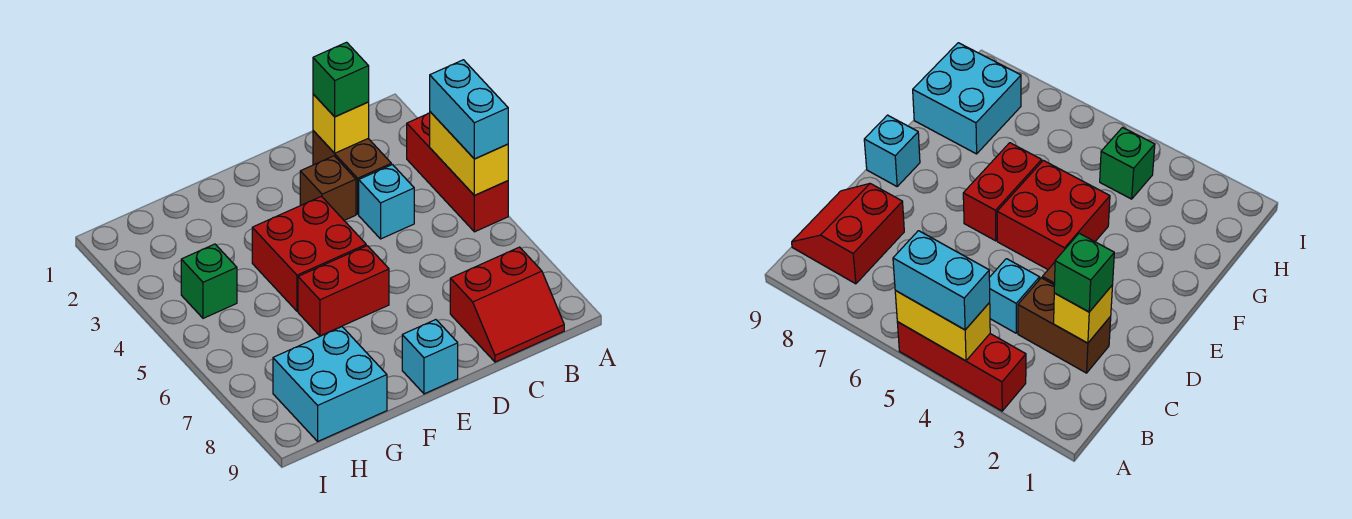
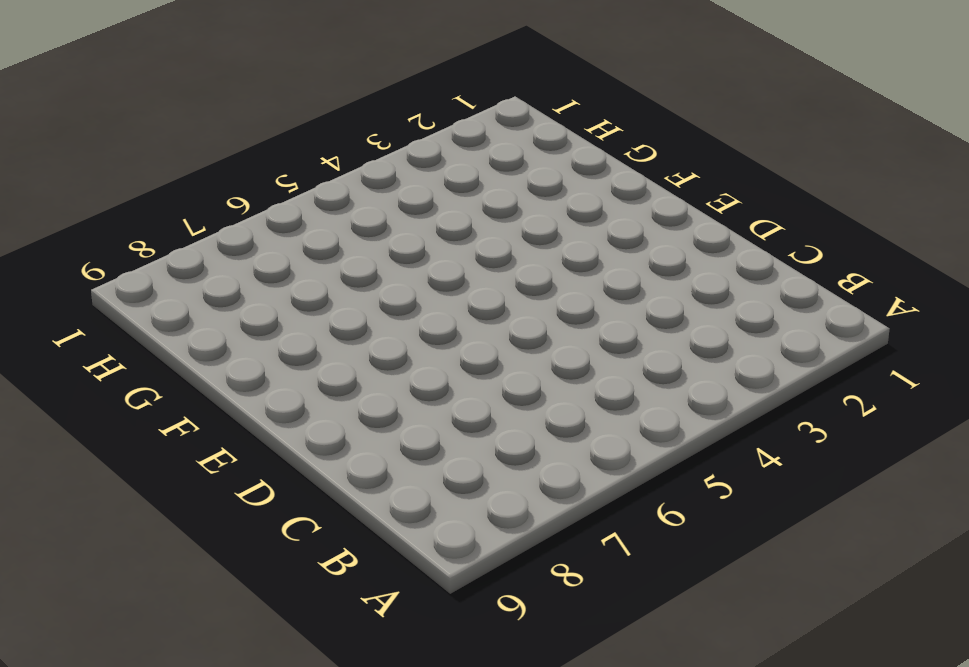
none -> red brick A3:A5 level 1
none -> red slope B8:C9 level 1 top 8
none -> brown brick C2:C3 level 1

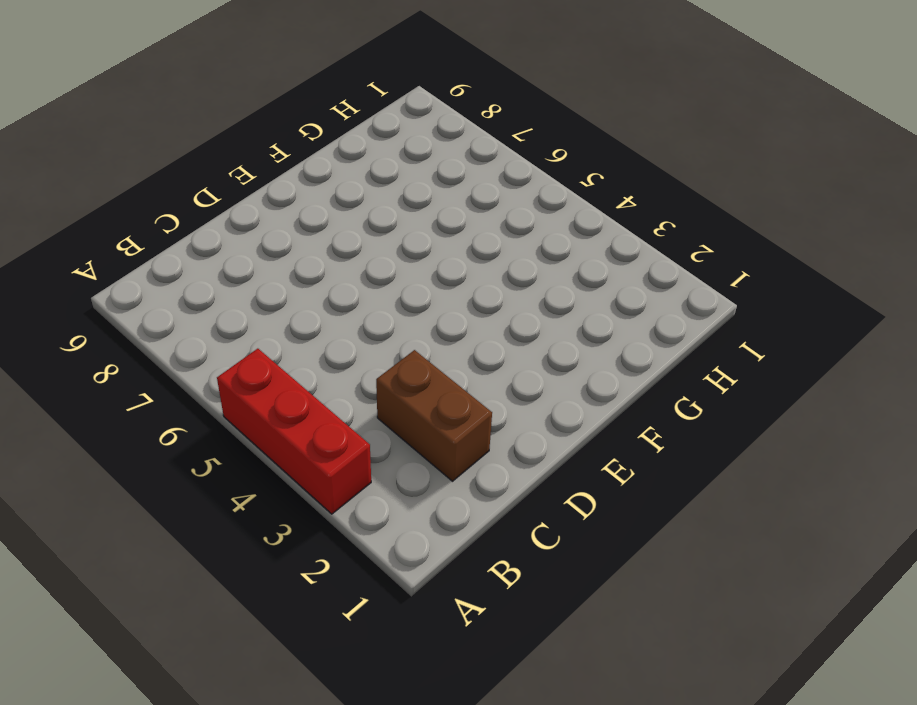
none -> red slope B8:C9 level 1 top 8
none -> cyan brick C4 level 1
none -> brown brick D3 level 1

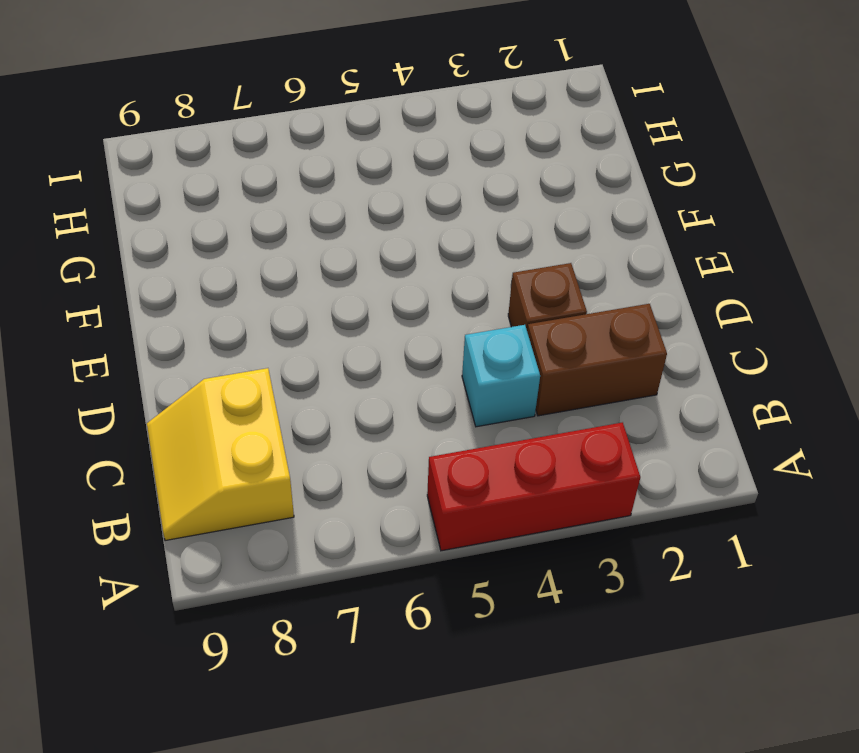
yellow slope B8:C9 level 1 top 8 -> red slope B8:C9 level 1 top 8
none -> red brick E4:F5 level 1
none -> red brick E6:F6 level 1
none -> cyan brick E9 level 1

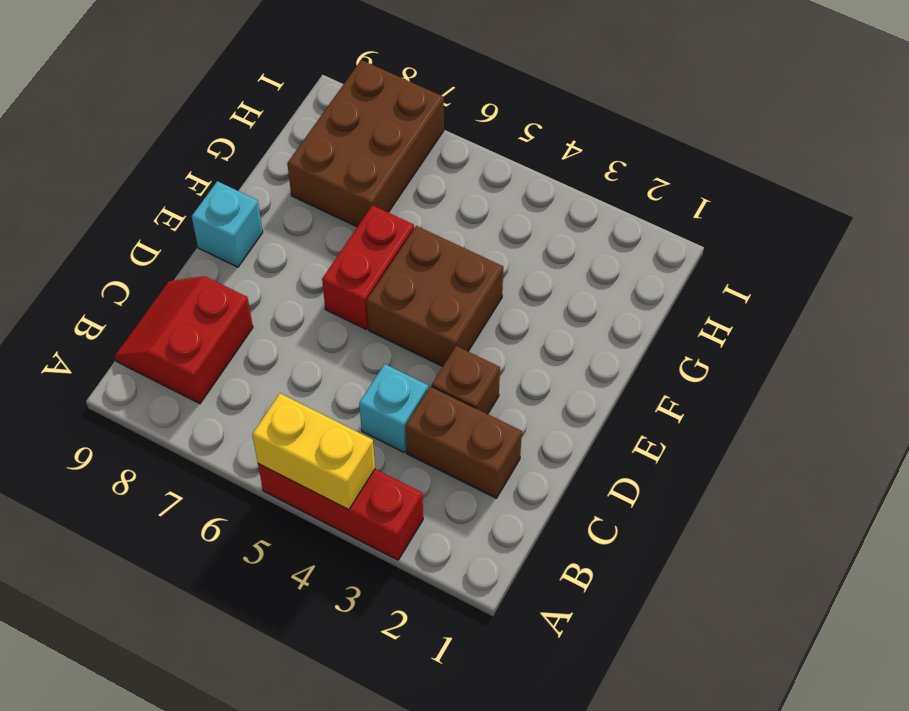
brown brick E4:F5 level 1 -> red brick E4:F5 level 1
brown brick G7:I8 level 1 -> cyan brick G8:H9 level 1
none -> green brick H4 level 1
none -> yellow brick C2 level 2
none -> cyan brick A4:A5 level 3

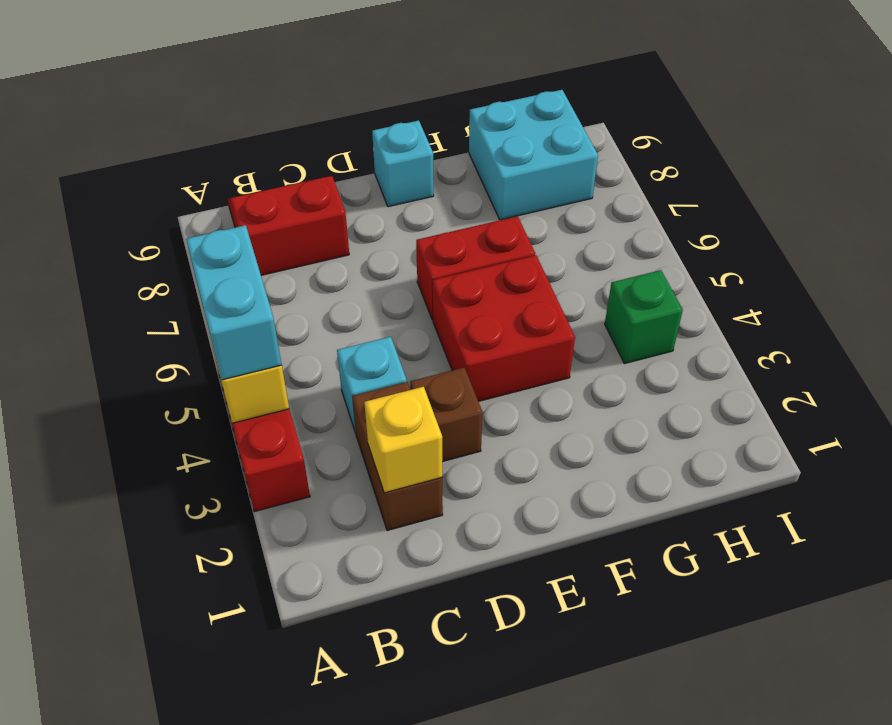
none -> green brick C2 level 3

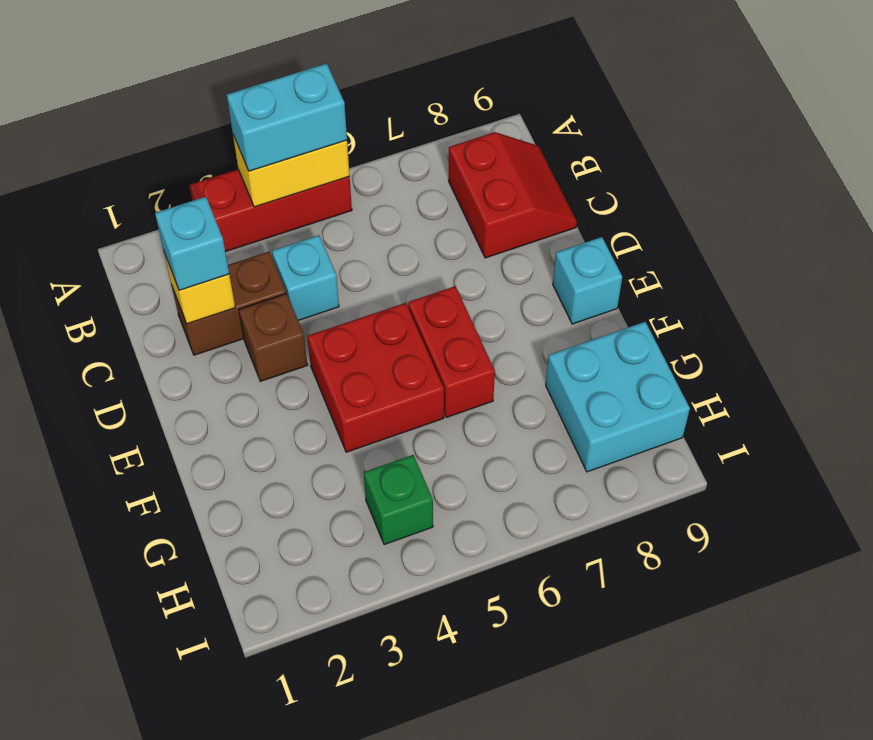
cyan brick C2 level 3 -> green brick C2 level 3

